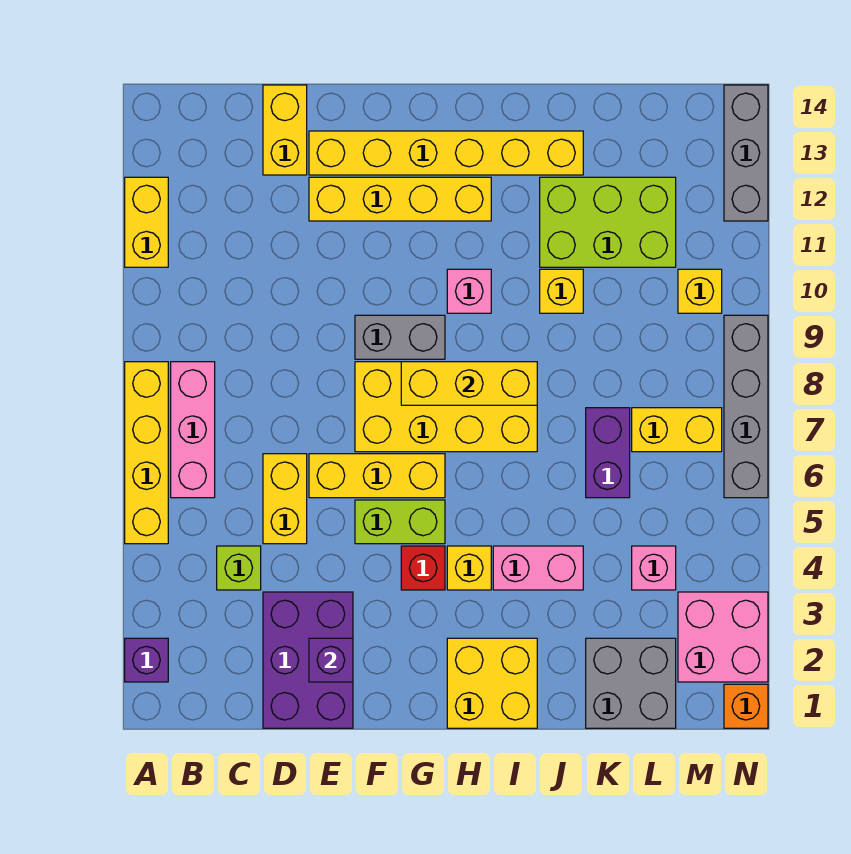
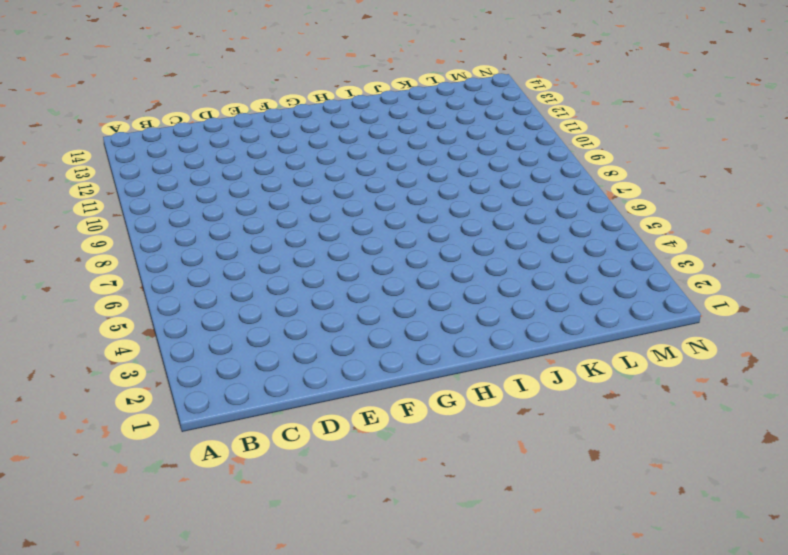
none -> purple brick A2 level 1
none -> yellow brick A5:A8 level 1
none -> yellow brick A11:A12 level 1
none -> pink brick B6:B8 level 1

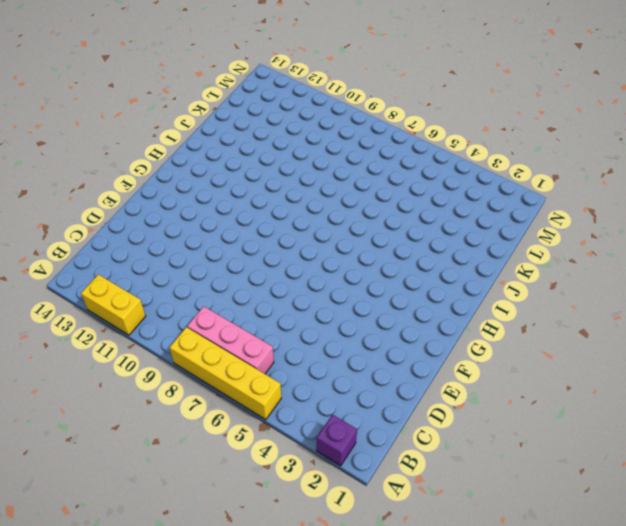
none -> lime brick C4 level 1
none -> purple brick D1:E3 level 1
none -> yellow brick D5:D6 level 1
none -> yellow brick D13:D14 level 1

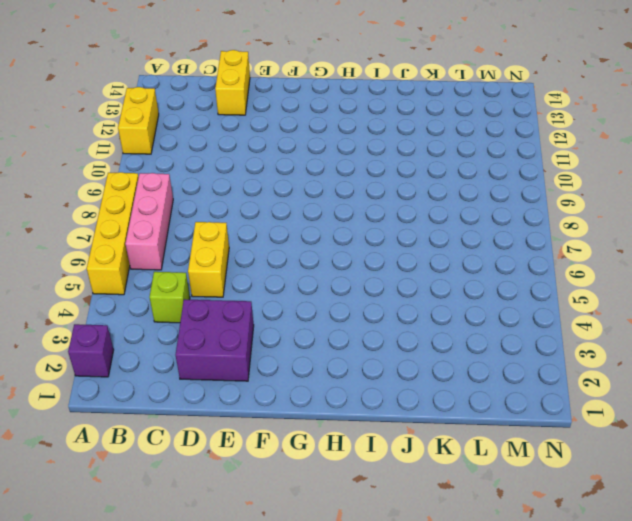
purple brick D2:E3 level 1 -> purple brick D1:E3 level 1
none -> yellow brick E6:G6 level 1
none -> yellow brick E12:H12 level 1
none -> yellow brick E13:J13 level 1
none -> lime brick F5:G5 level 1

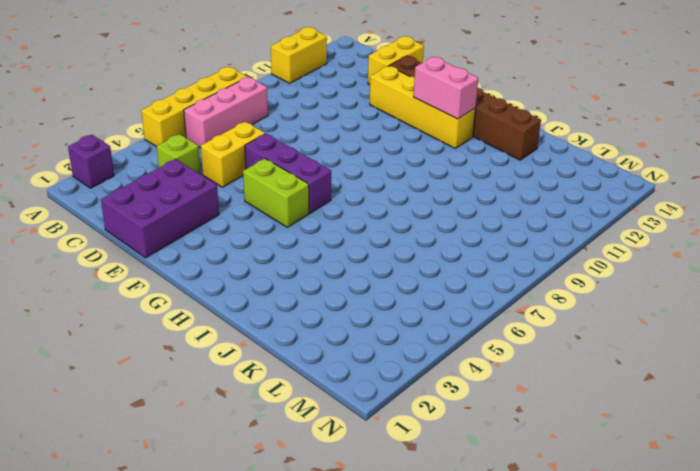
purple brick E6:G6 level 1 -> yellow brick E6:G6 level 1
brown brick E13:J13 level 1 -> yellow brick E13:J13 level 1
pink brick G12:H12 level 2 -> pink brick I4:J4 level 1
none -> yellow brick F7:I8 level 1
none -> grey brick F9:G9 level 1
none -> red brick G4 level 1
none -> yellow brick H1:I2 level 1

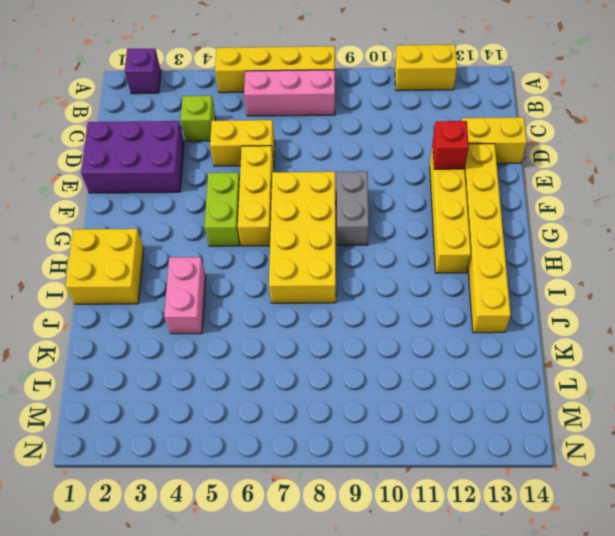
red brick E12 level 2 -> red brick G4 level 1
none -> yellow brick H4 level 1
none -> pink brick H10 level 1
none -> yellow brick J10 level 1
none -> lime brick J11:L12 level 1

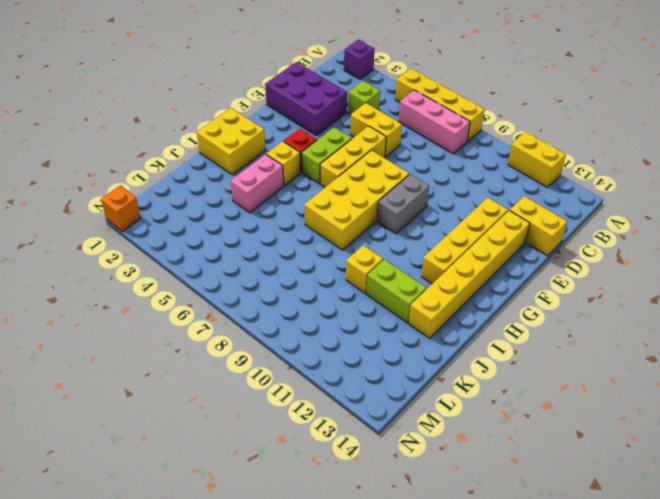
lime brick J11:J12 level 1 -> lime brick J11:L12 level 1
none -> pink brick H10 level 1
none -> grey brick K1:L2 level 1
none -> purple brick K6:K7 level 1
none -> pink brick L4 level 1

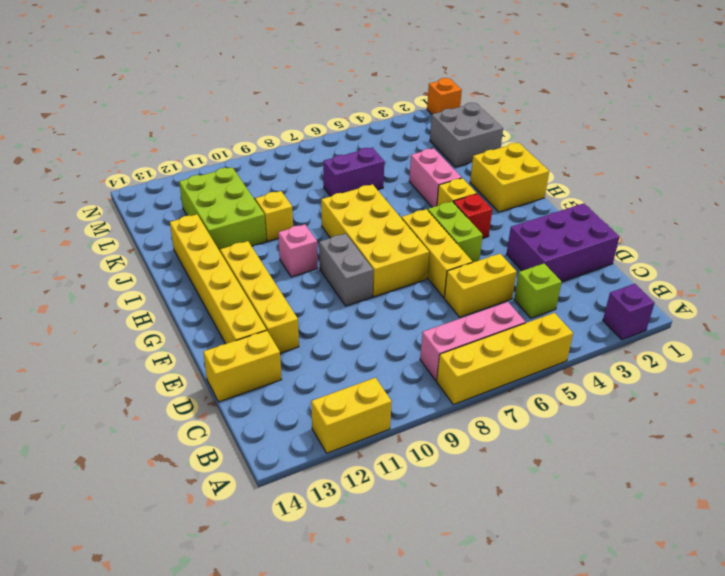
none -> pink brick L4 level 1
none -> yellow brick L7:M7 level 1
none -> pink brick M2:N3 level 1
none -> yellow brick M10 level 1

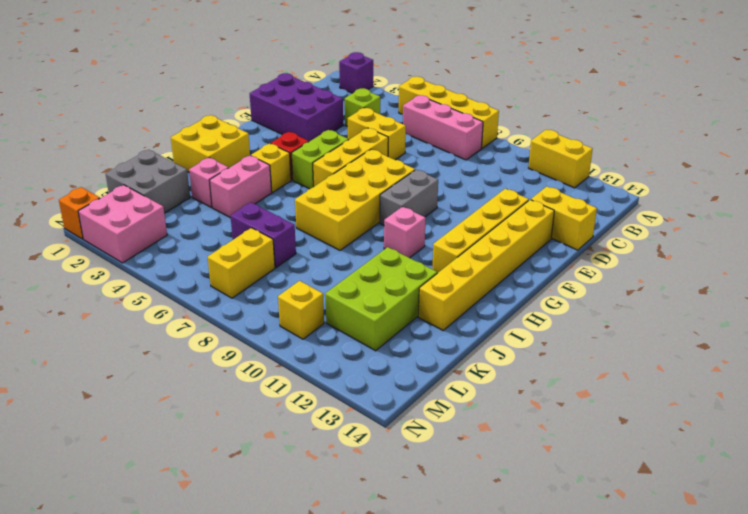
pink brick J3 level 1 -> pink brick L4 level 1
none -> yellow brick J10 level 1
none -> grey brick N6:N9 level 1
none -> grey brick N12:N14 level 1
none -> purple brick E2 level 2

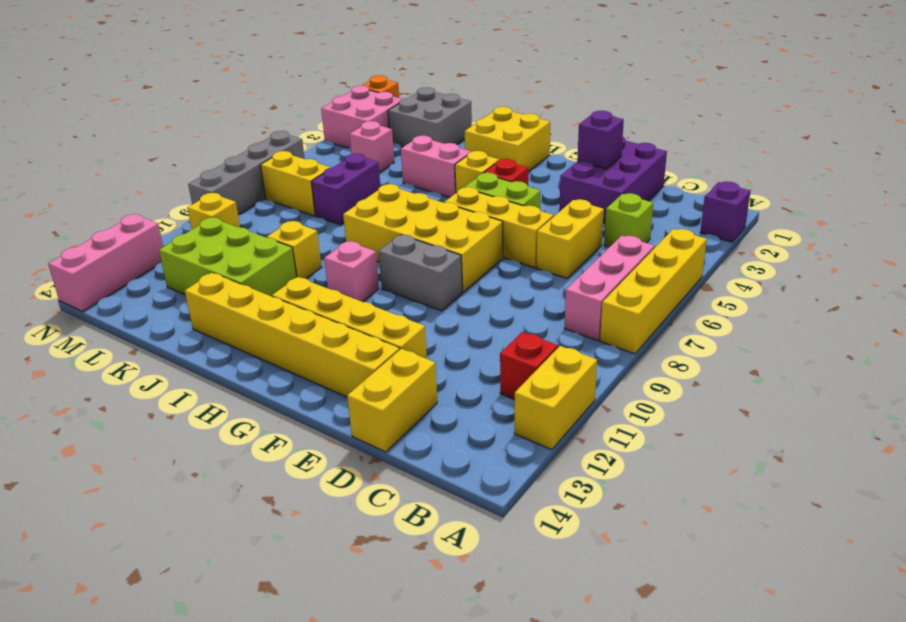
red brick B11 level 1 -> none
pink brick N12:N14 level 1 -> grey brick N12:N14 level 1
none -> yellow brick G8:I8 level 2

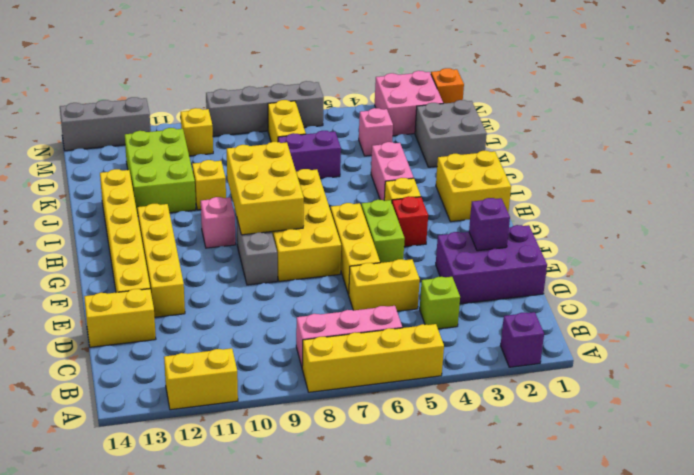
yellow brick G8:I9 level 2 -> yellow brick G8:I8 level 2

